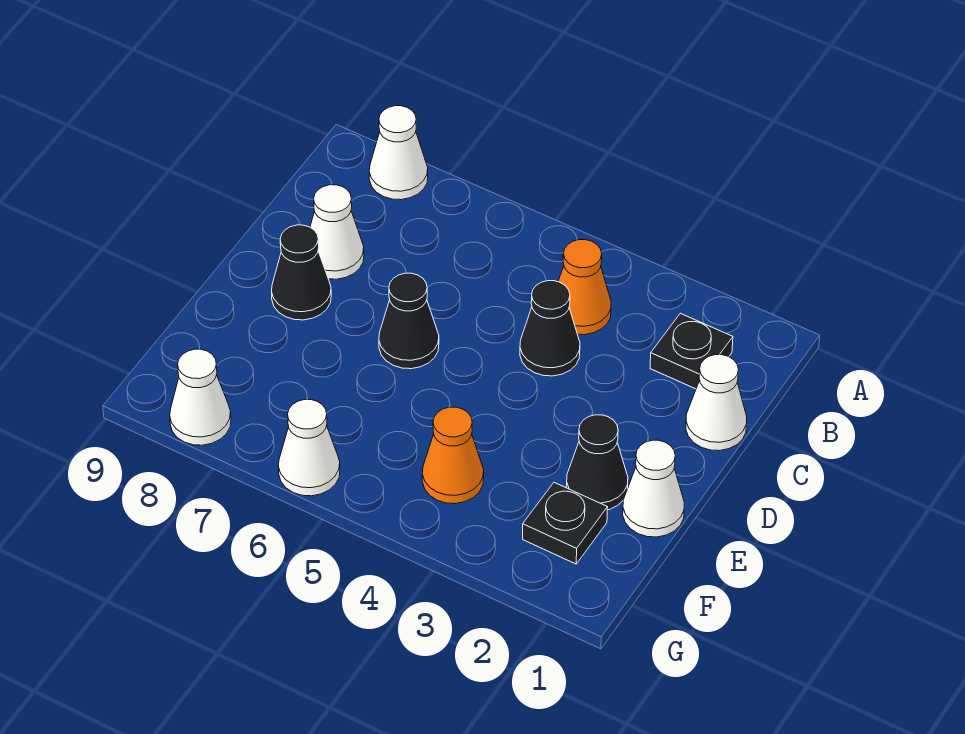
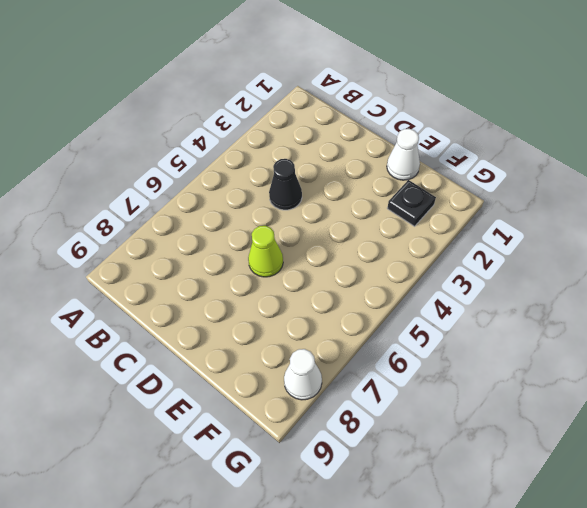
lime cone D6 level 1 -> black cone D6 level 1
none -> white cone A8 level 1
none -> black plate B2 level 1
none -> orange cone B4 level 1

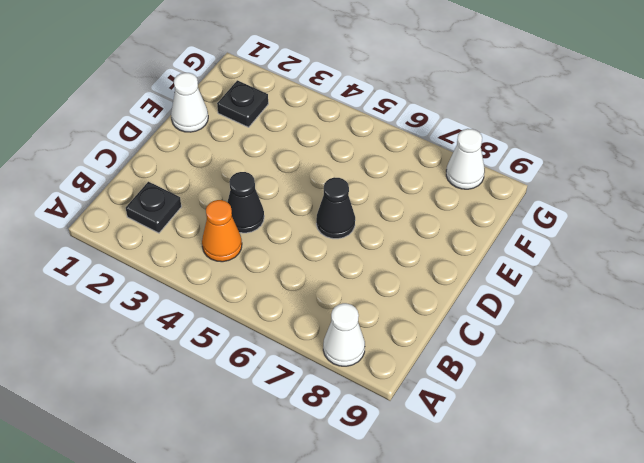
none -> white cone C1 level 1
none -> white cone C8 level 1
none -> black cone D8 level 1

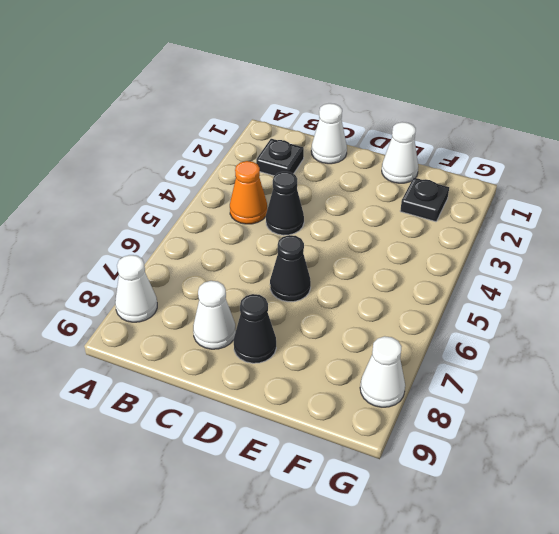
none -> black cone E2 level 1
none -> orange cone F4 level 1
none -> white cone G6 level 1

